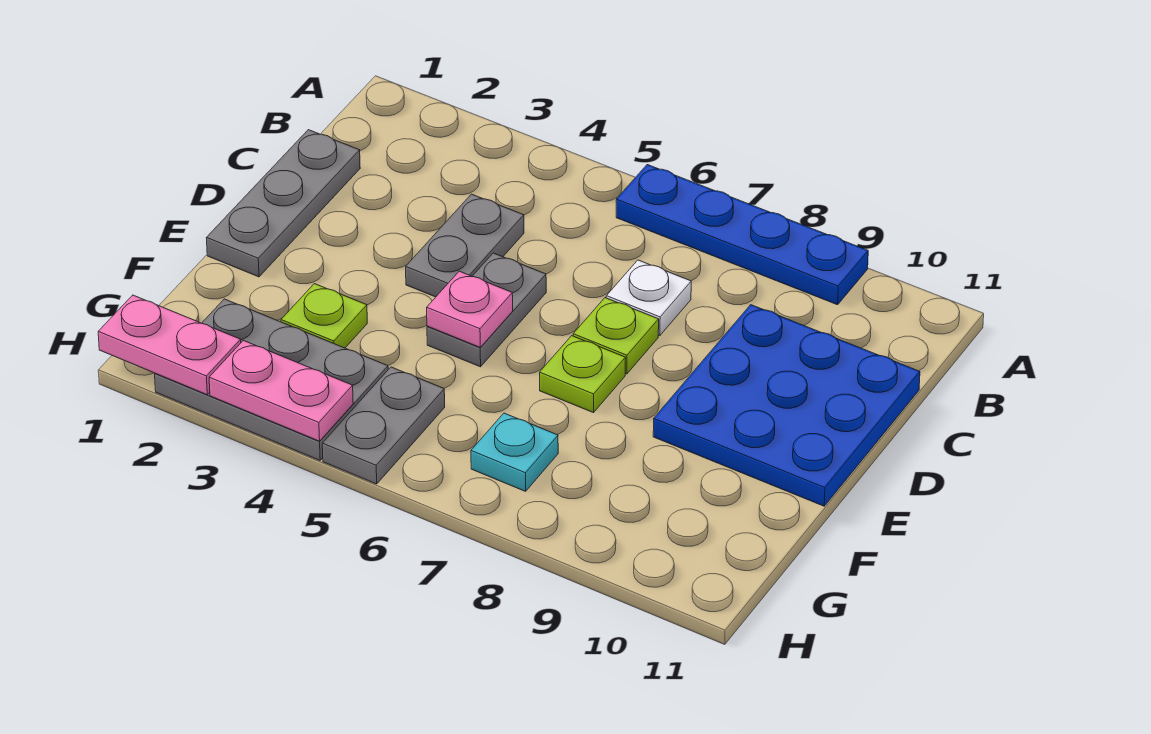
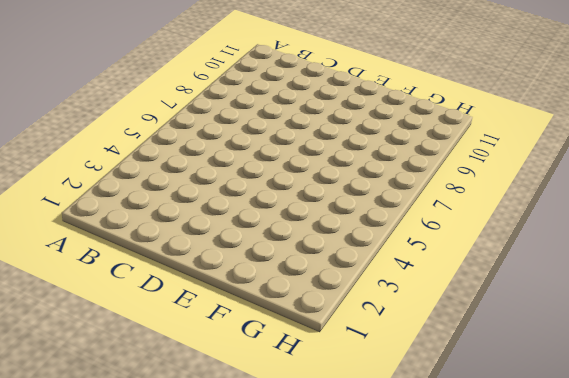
none -> blue plate A6:A9 level 1
none -> grey plate C1:E1 level 1
none -> grey plate C4:D4 level 1

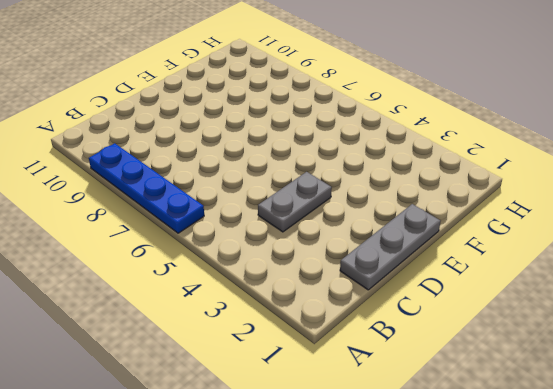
none -> white plate C7 level 1
none -> blue plate C9:E11 level 1
none -> grey plate D5:E5 level 1

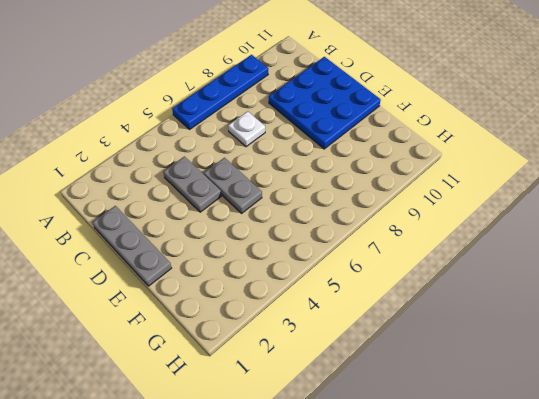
none -> lime plate D7 level 1
none -> lime plate E7 level 1
none -> lime plate F3 level 1

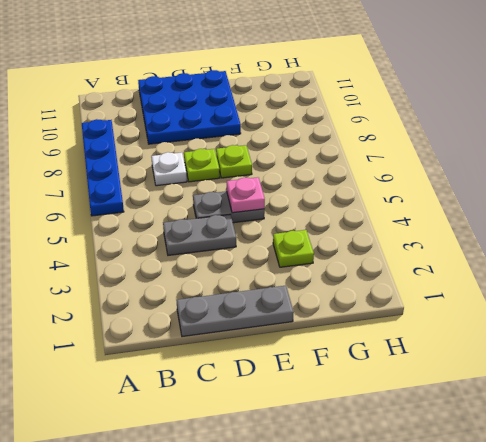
none -> grey plate G2:H4 level 1
none -> grey plate G5:H5 level 1
none -> cyan plate G7 level 1

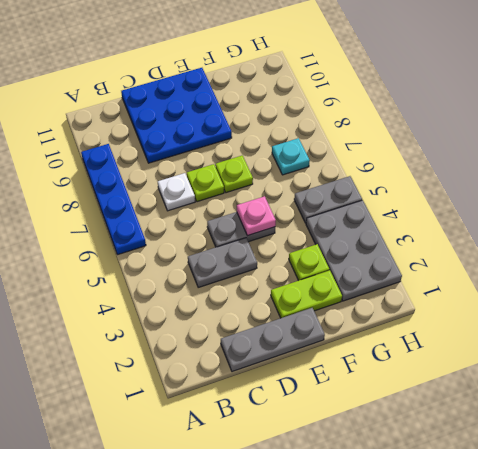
lime plate E2:F2 level 1 -> none
none -> pink plate H1:H2 level 2
none -> pink plate H3:H4 level 2

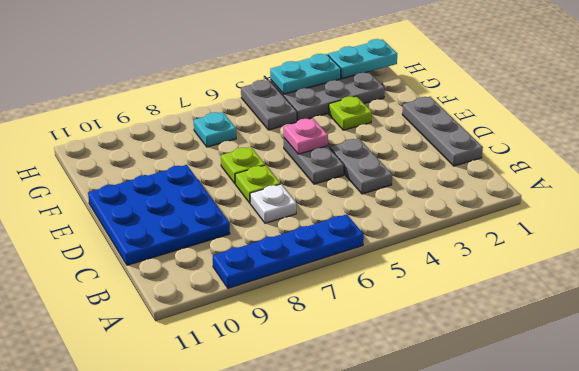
cyan plate H1:H2 level 2 -> pink plate H1:H2 level 2
cyan plate H3:H4 level 2 -> pink plate H3:H4 level 2

